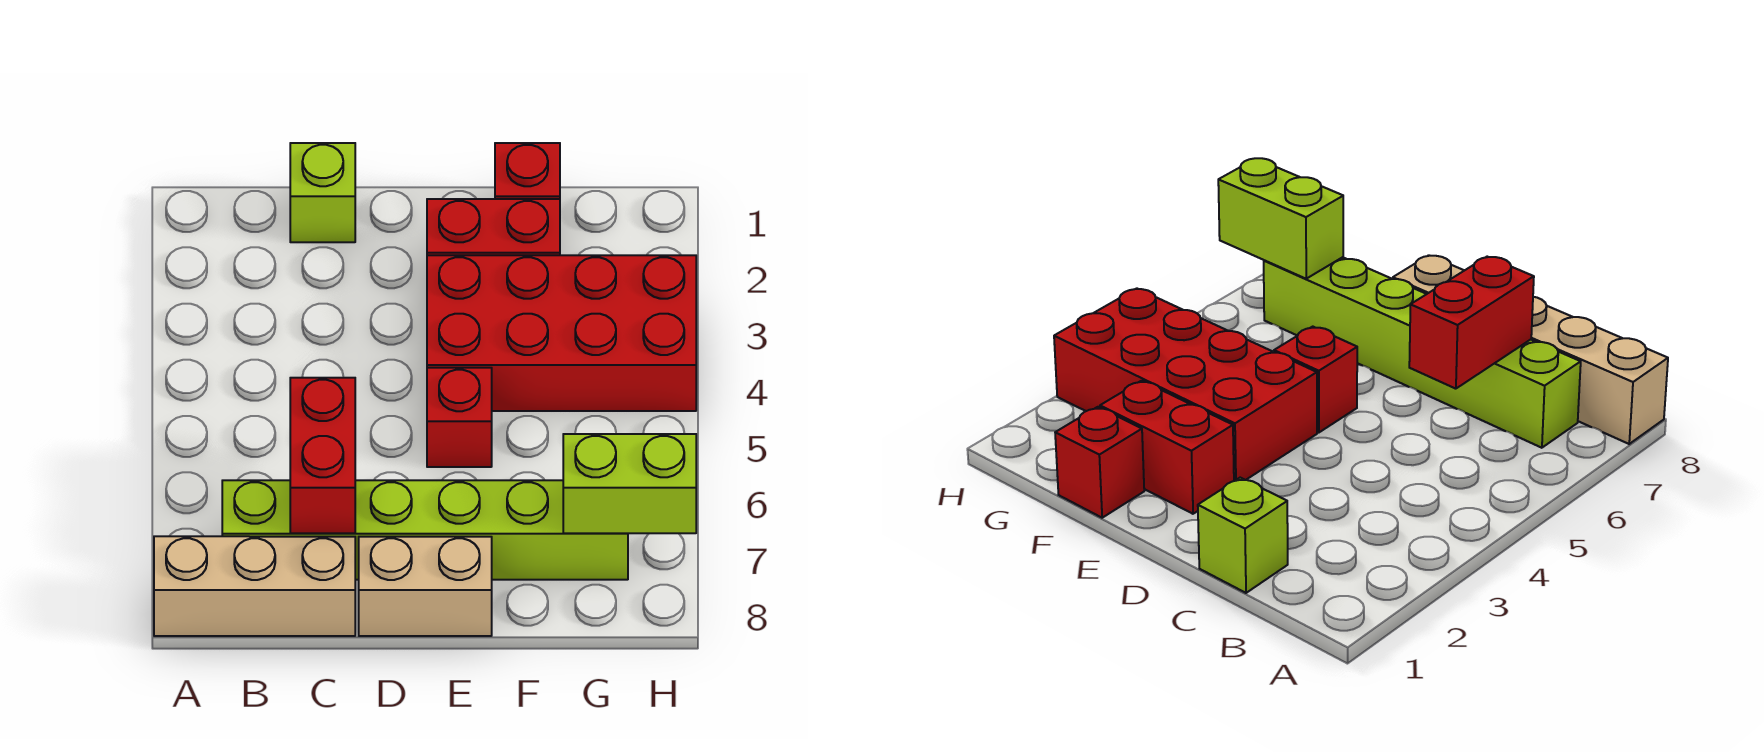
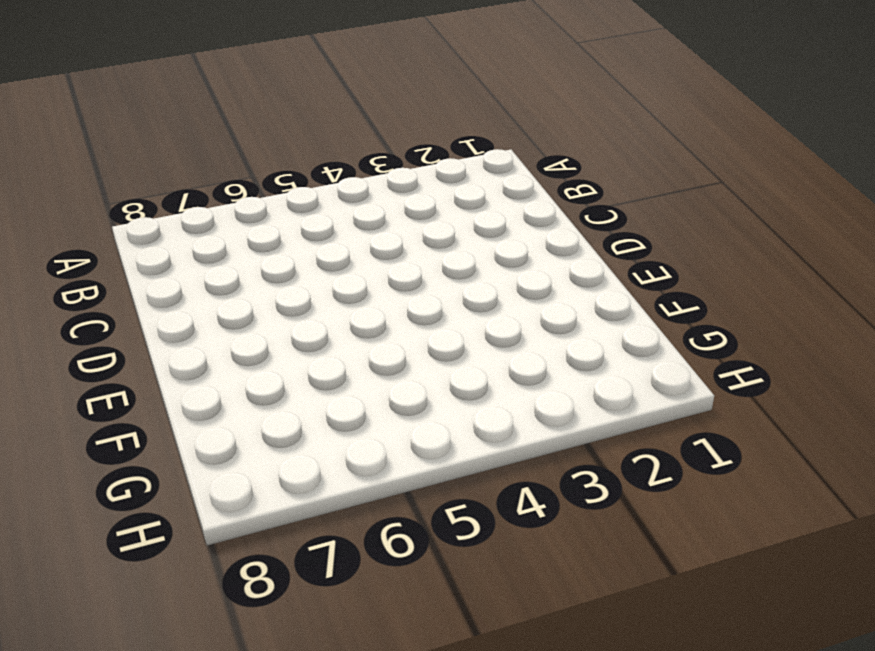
none -> tan brick A8:C8 level 1
none -> lime brick B7:G7 level 1

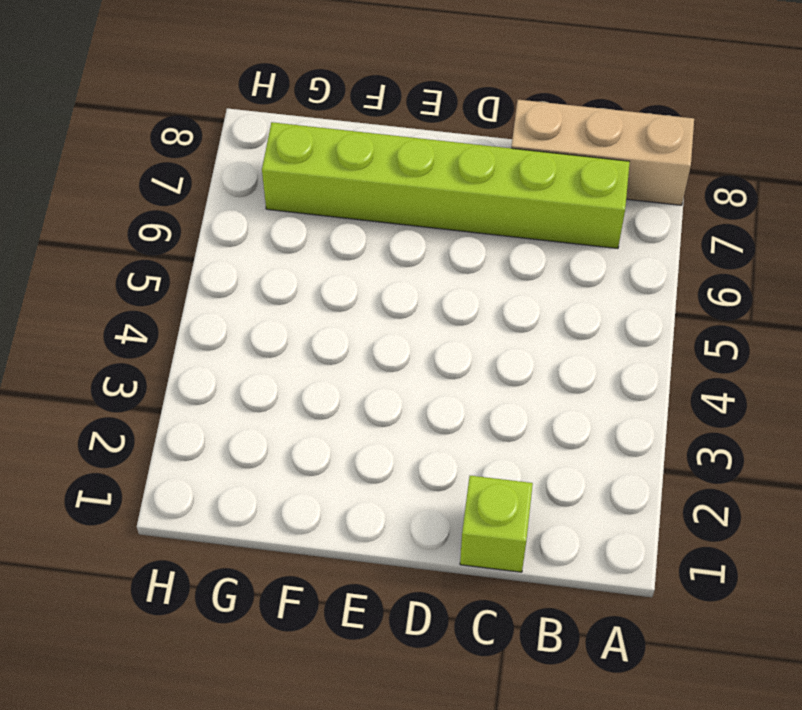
none -> tan brick D8:E8 level 1
none -> red brick E2:F2 level 1

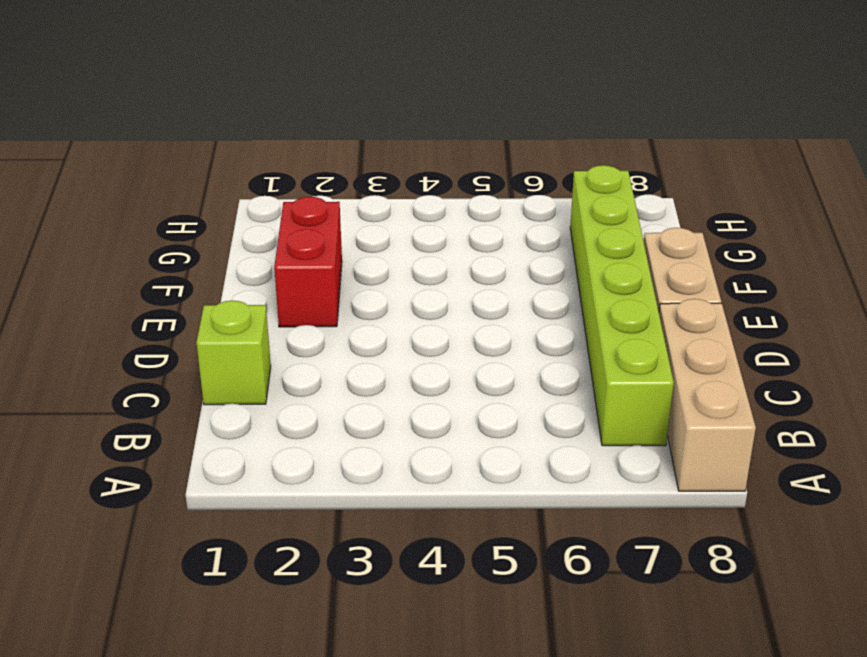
none -> red brick E3:H4 level 1
none -> red brick E5 level 1

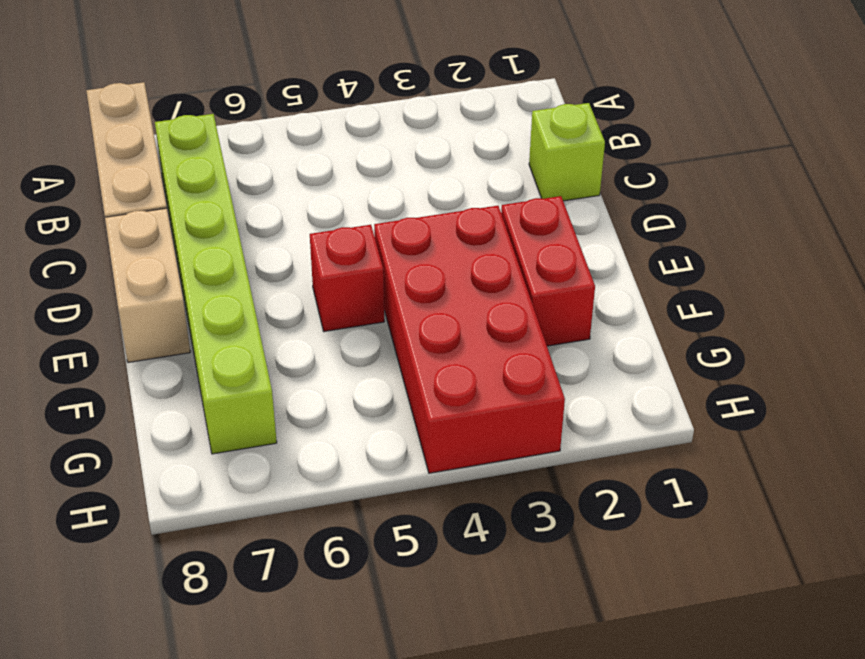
none -> red brick F1 level 1
none -> red brick C6:C7 level 2

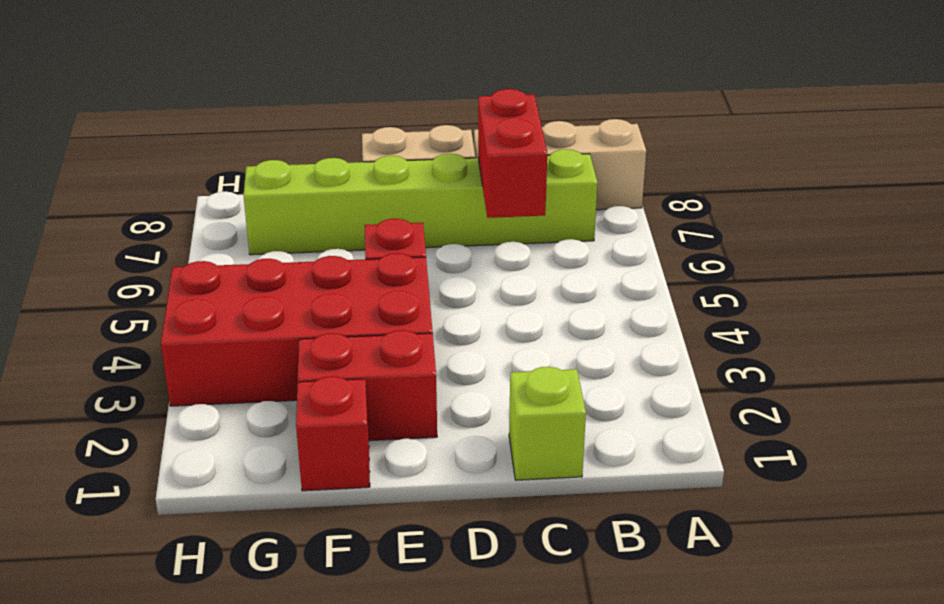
none -> lime brick G7:H7 level 2

